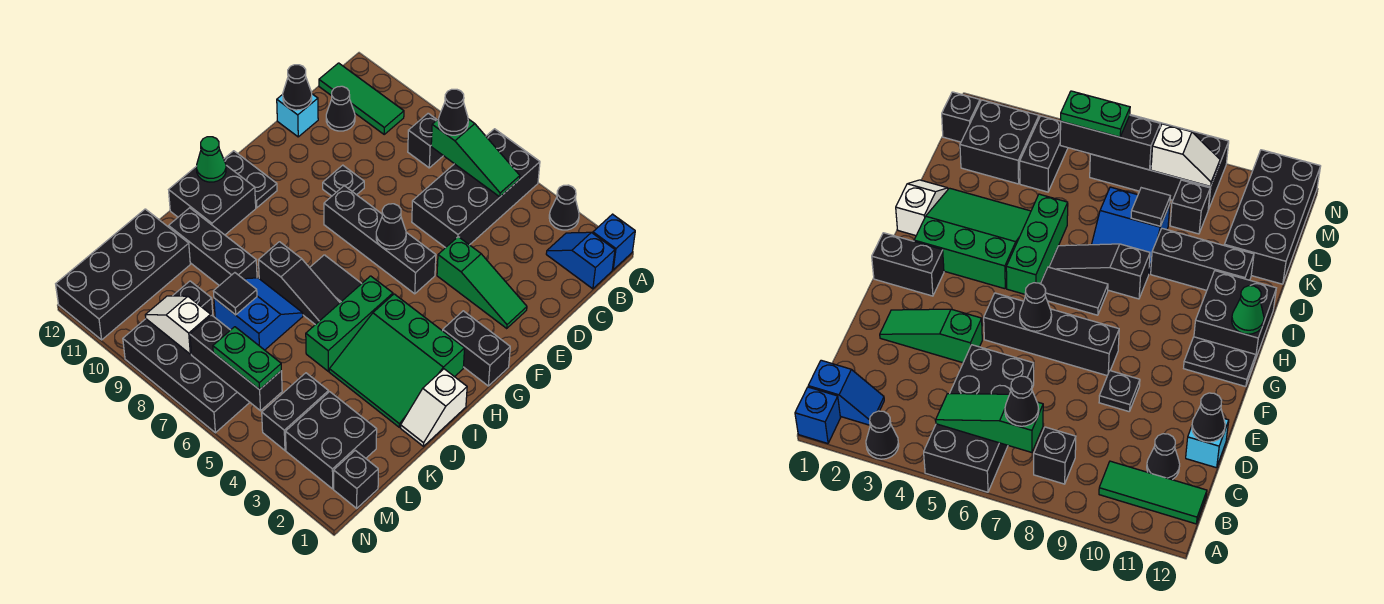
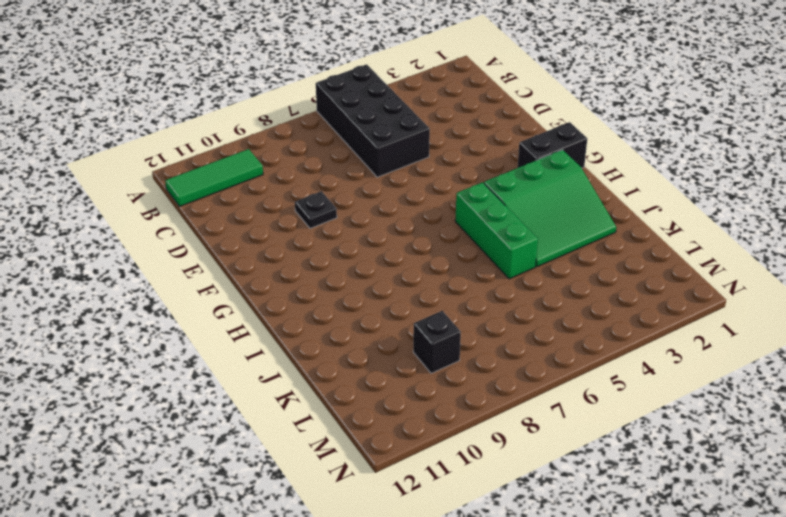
none -> blue brick A1 level 1
none -> black cone A3 level 1
none -> blue slope B1:B2 level 1 top 1
none -> black brick B8 level 1

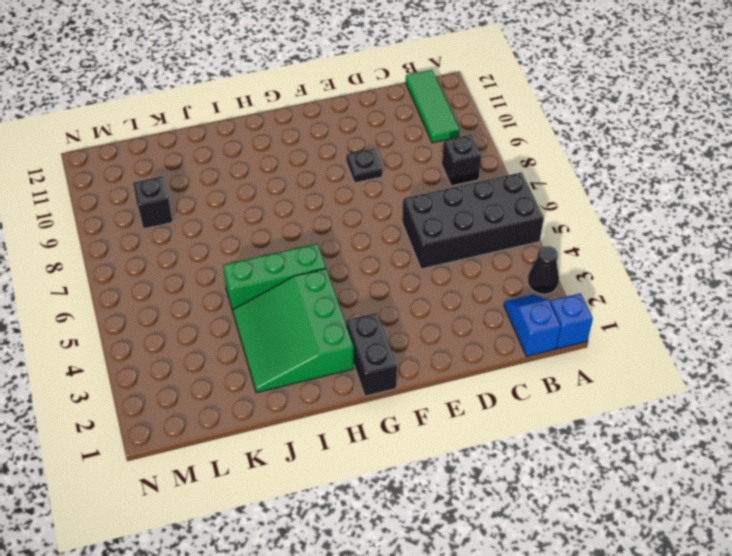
none -> black cone C11 level 1
none -> cyan brick D12 level 1
none -> green slope E2:E4 level 1 top 4
none -> black brick F5:F8 level 1

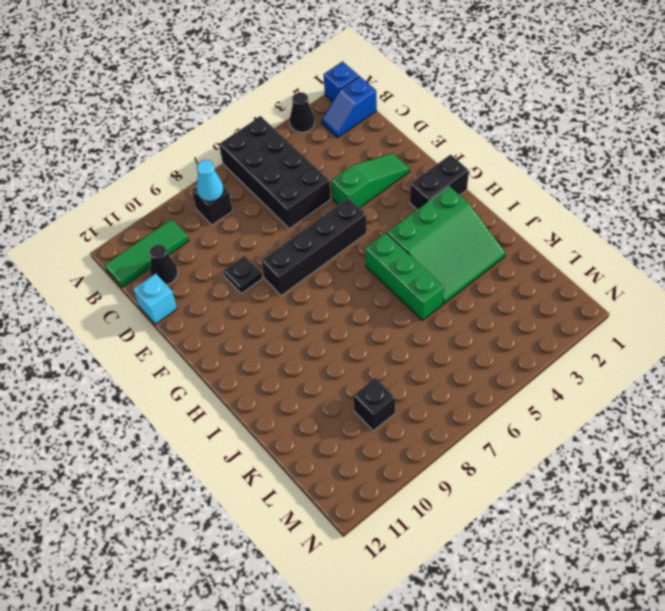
cyan cone B8 level 2 -> none
none -> black plate G11:G12 level 1
none -> black tile H6:H7 level 1
none -> black brick H11:I12 level 1
none -> white slope I1:J1 level 1 top I

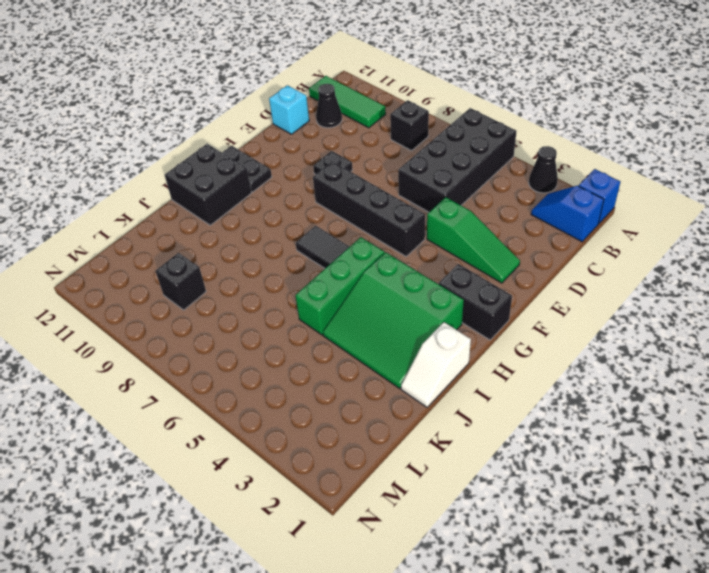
none -> black slope I6:I8 level 1 top 8
none -> blue slope J7:K8 level 1 top K
none -> black brick J9:J11 level 1
none -> black brick K11:N12 level 1

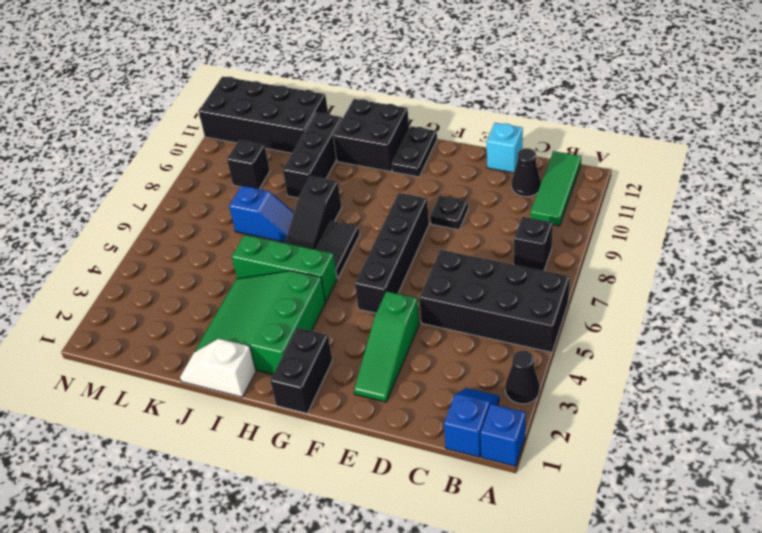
blue slope J7:K7 level 1 top K -> blue slope J7:K8 level 1 top K
none -> black brick L2:M3 level 1
none -> black brick L4:M4 level 1
none -> black brick M1 level 1
none -> black brick M6:N9 level 1

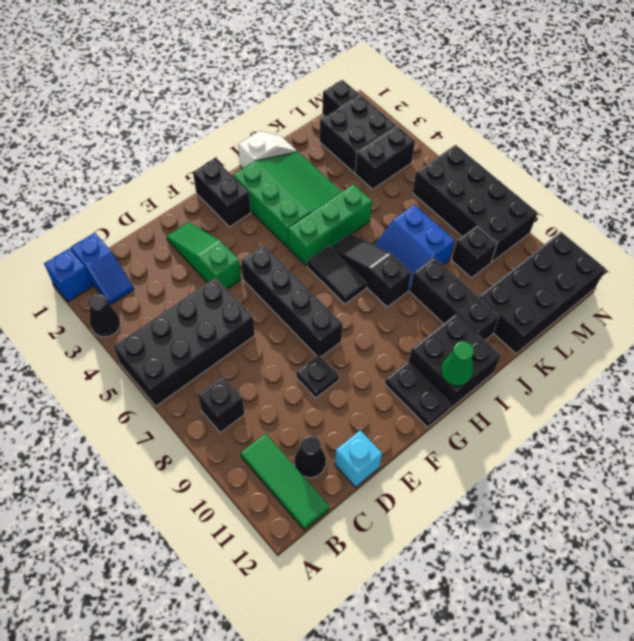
none -> green slope B5:B7 level 2 top 7
none -> black cone D12 level 2
none -> black cone F6 level 2
none -> black tile K8 level 2

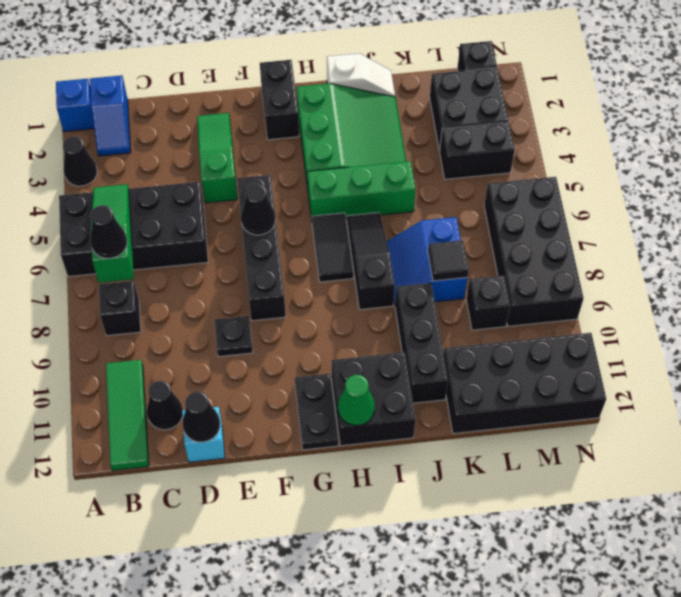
none -> black brick M5:M7 level 2
none -> white slope M8:M9 level 2 top 8
none -> green plate M5:M6 level 3

